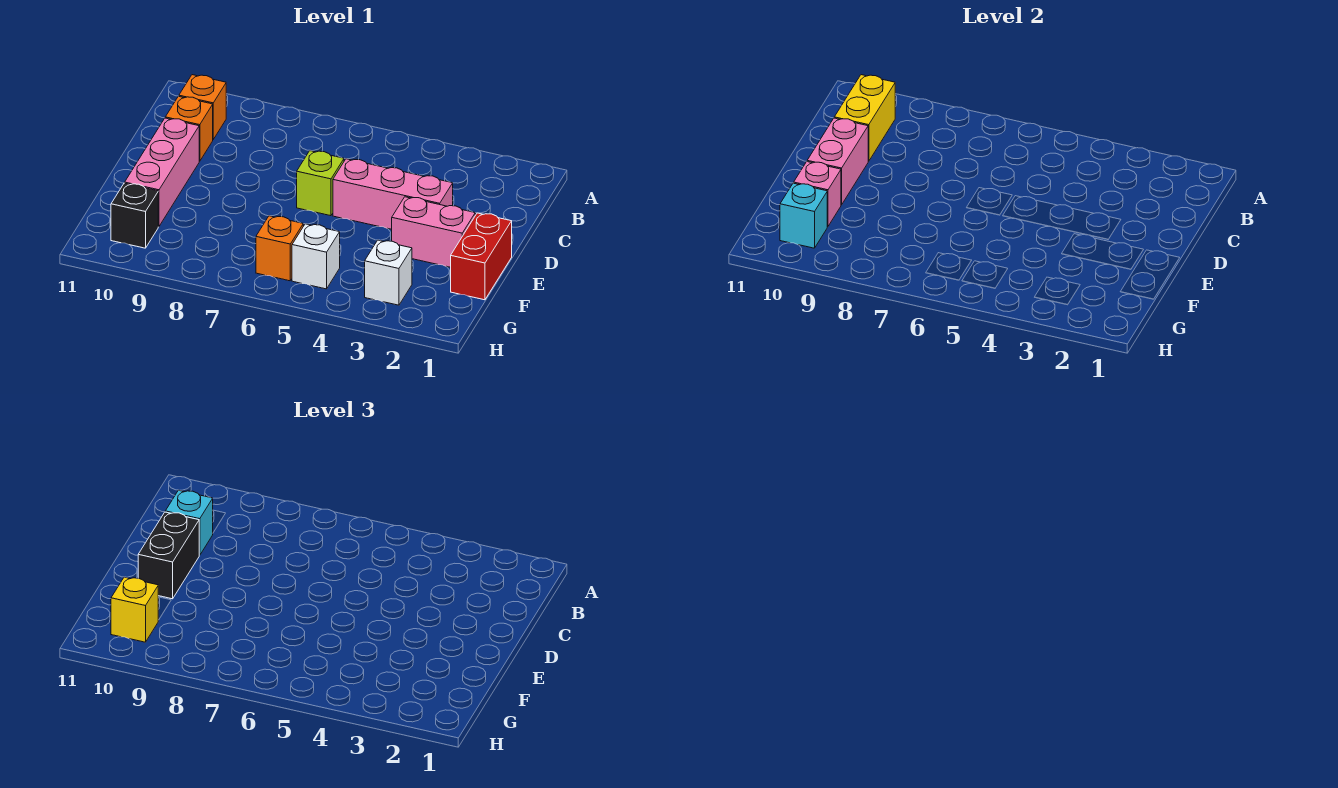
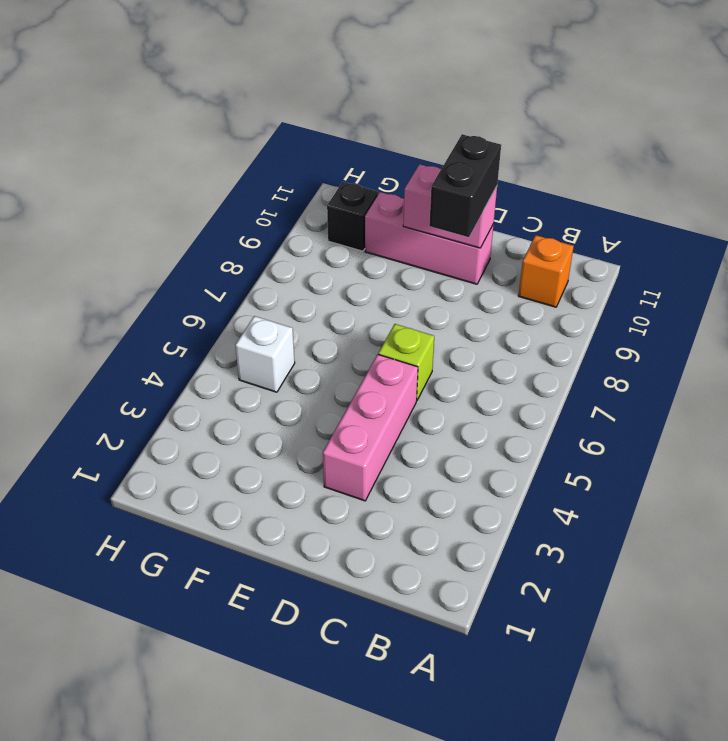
black brick D9:D10 level 3 -> black brick D10:E10 level 3
none -> orange brick C10 level 1
none -> red brick E1:F1 level 1
none -> pink brick E2:E3 level 1

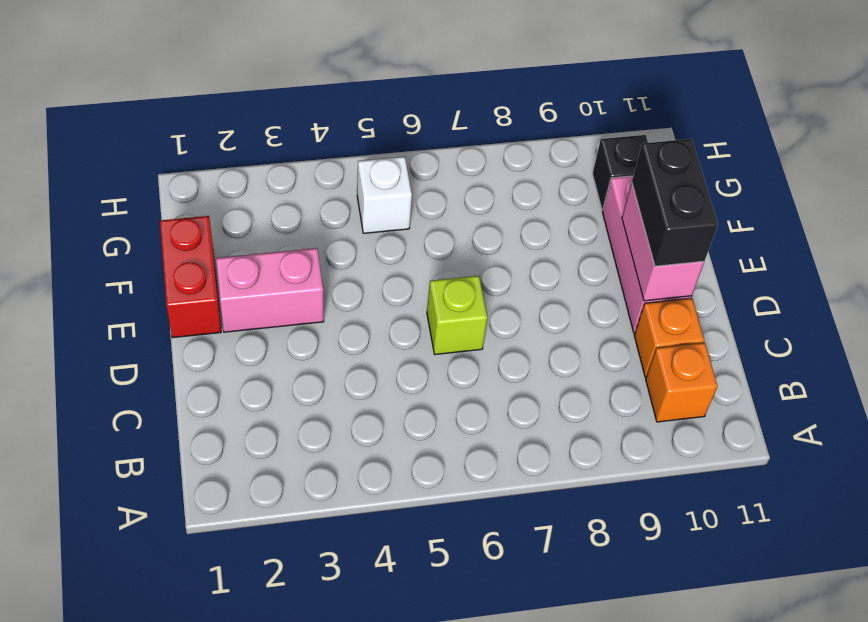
none -> pink brick D3:D5 level 1
none -> white brick G3 level 1
none -> orange brick G6 level 1

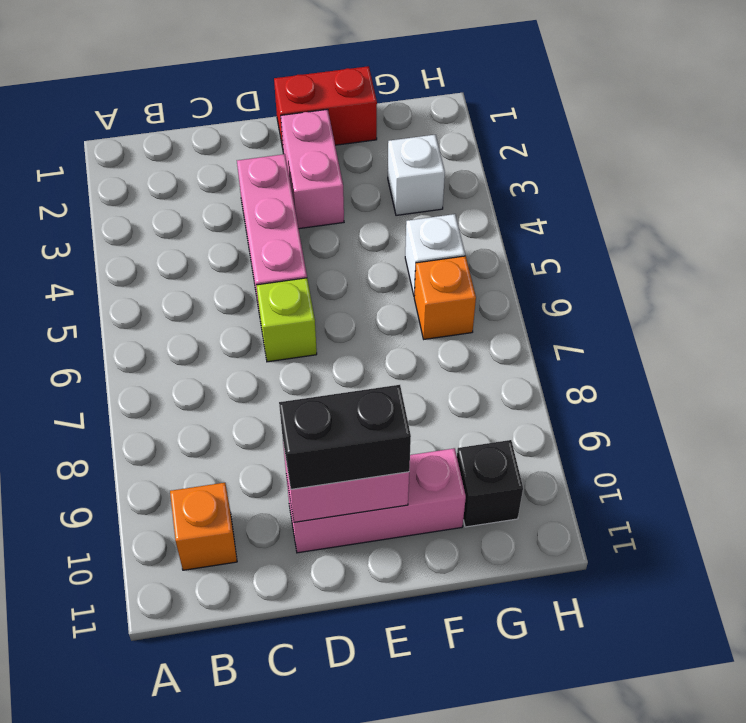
none -> orange brick C10 level 1
none -> yellow brick B10:C10 level 2
none -> pink brick F10 level 2

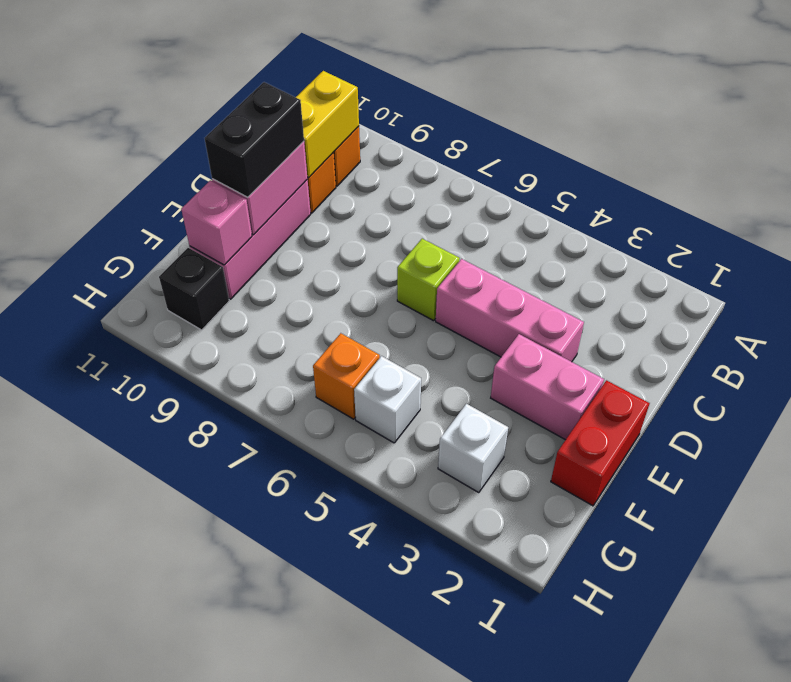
none -> cyan brick G10 level 2
none -> cyan brick C10 level 3
none -> yellow brick G10 level 3

